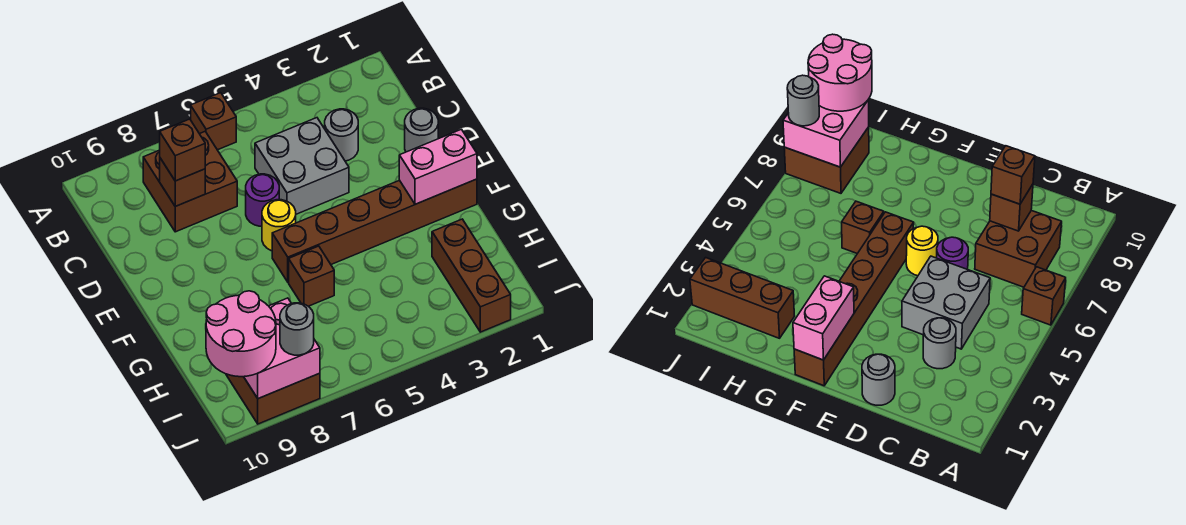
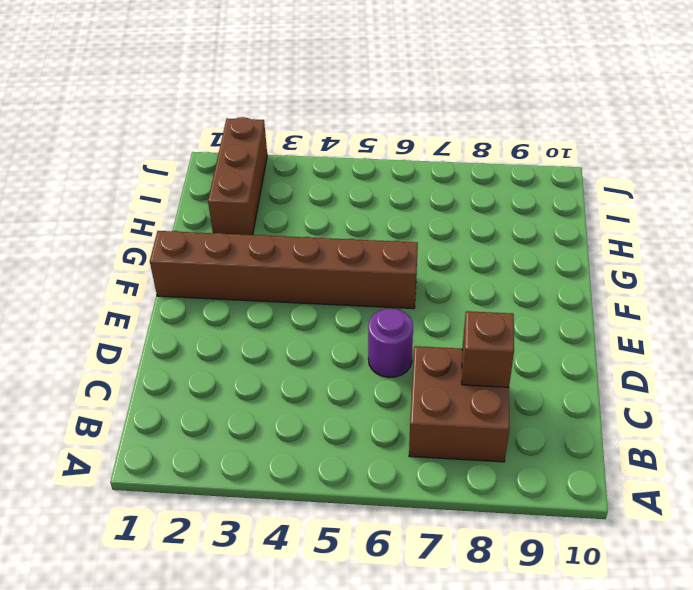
none -> brown brick A6 level 1
none -> grey round brick C3 level 1
none -> grey brick C4:D5 level 1

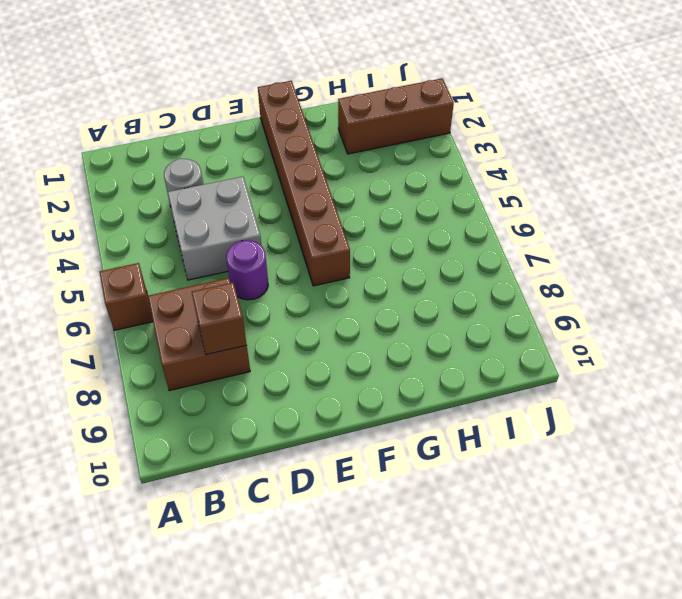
none -> grey round brick D1 level 1
none -> yellow round brick E6 level 1
none -> brown brick G6 level 1

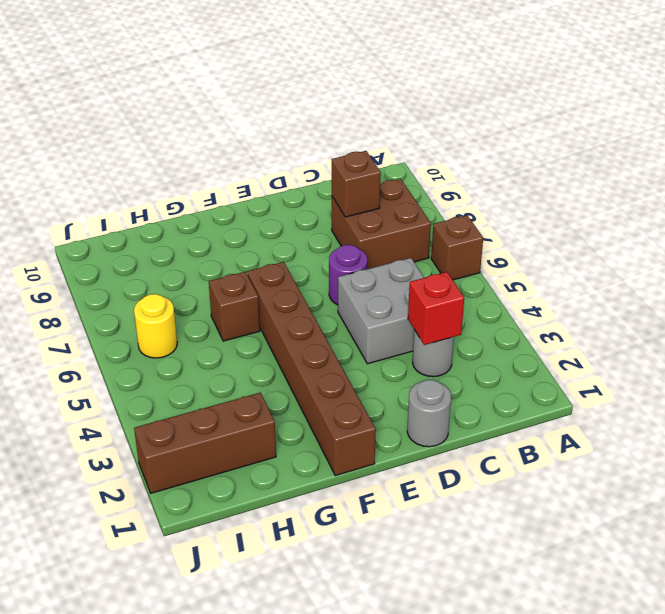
red brick C3 level 2 -> none
yellow round brick I6 level 1 -> yellow round brick E6 level 1
none -> brown brick I8:J9 level 1
none -> pink brick F1:F2 level 2
none -> pink brick I8:J9 level 2

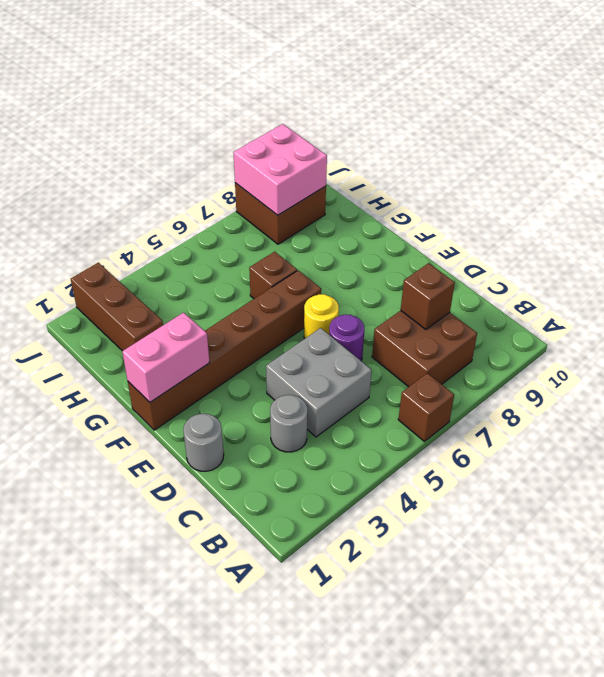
none -> brown brick C8 level 3
none -> pink round brick I9:J10 level 3
none -> grey round brick J8 level 3

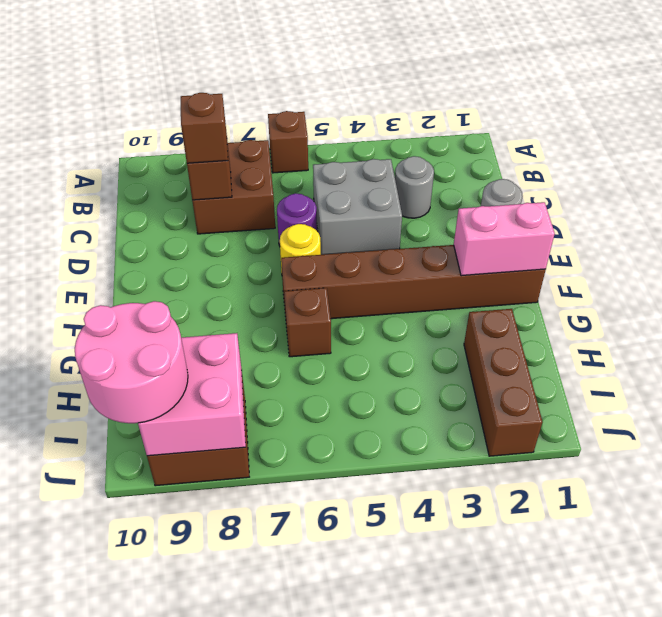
none -> grey round brick J8 level 3

